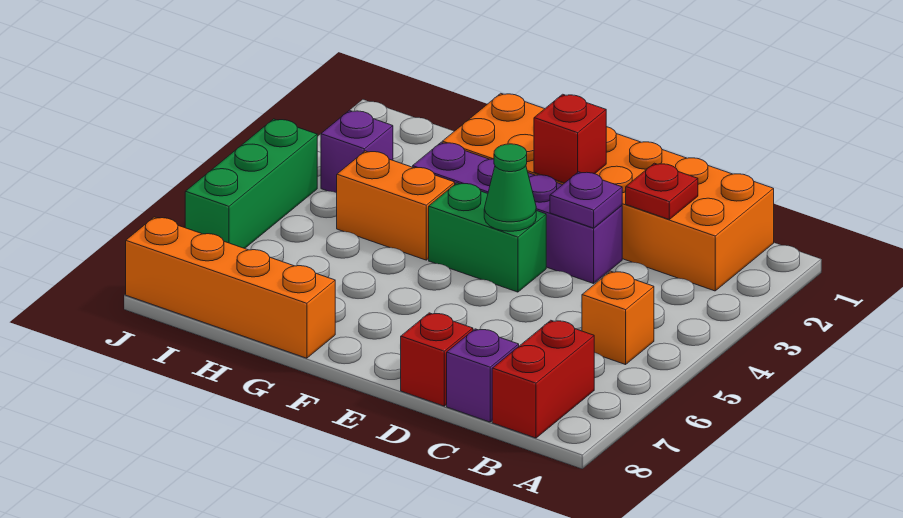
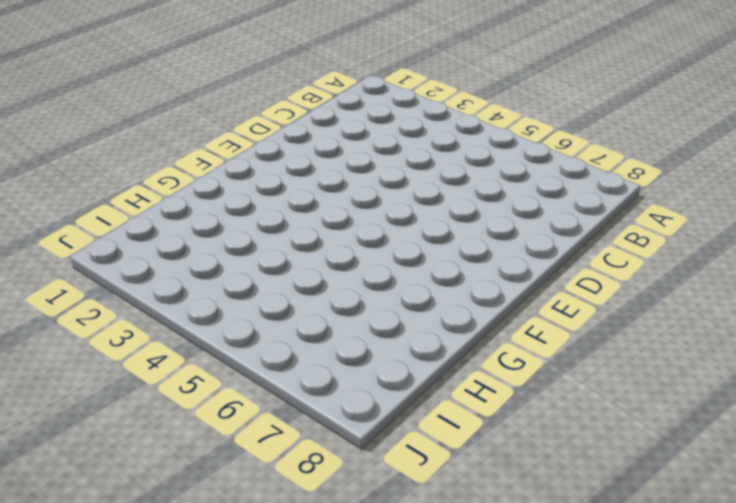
none -> orange brick B1:G2 level 1
none -> orange brick B5 level 1
none -> red brick B7:B8 level 1

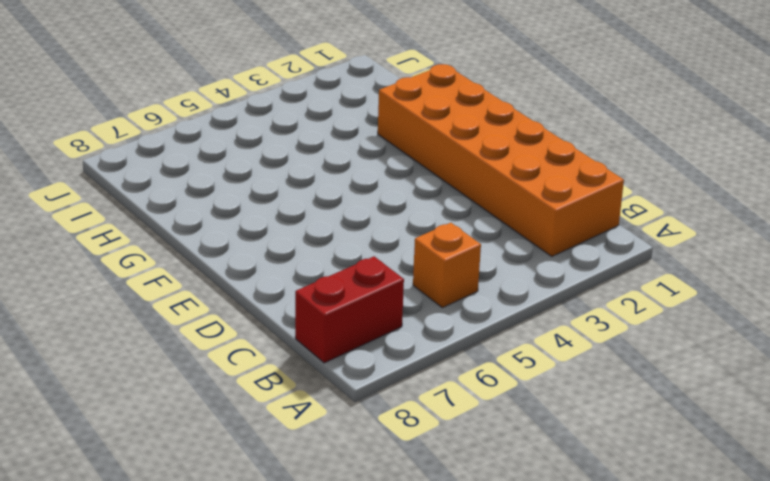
none -> purple brick C8 level 1
none -> purple brick D3:G3 level 1
none -> red brick D8 level 1

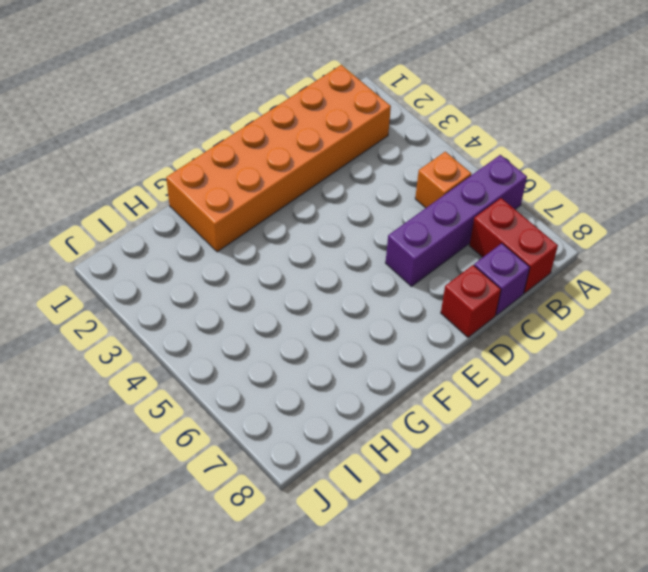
purple brick A6:D6 level 1 -> purple brick D3:G3 level 1
none -> green brick E4:F4 level 1
none -> orange brick G4:H4 level 1
none -> orange brick G8:J8 level 1

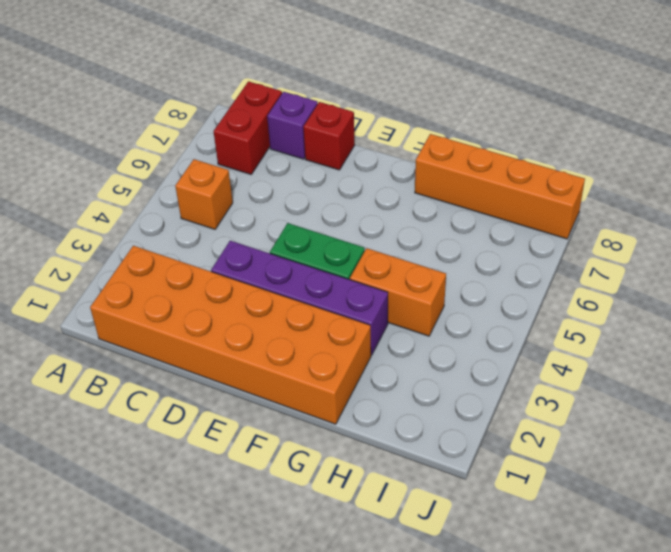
none -> purple brick I3 level 1
none -> green brick J4:J6 level 1
none -> red plate C2 level 2

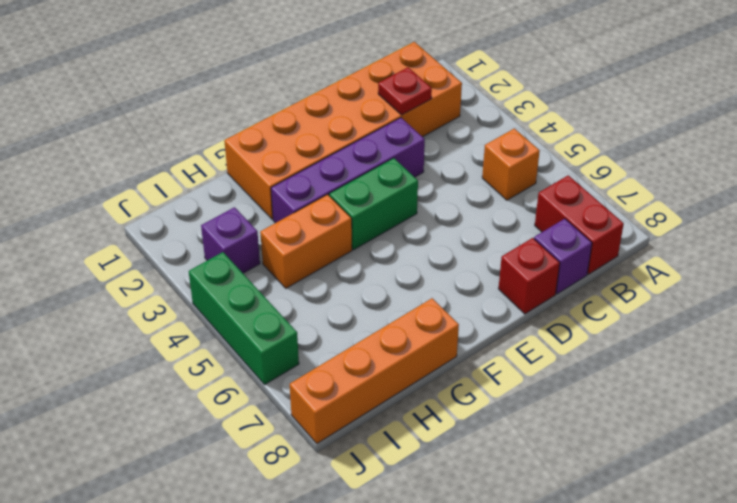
none -> purple plate D3 level 2
none -> red brick E2 level 2
none -> green cone E4 level 2

